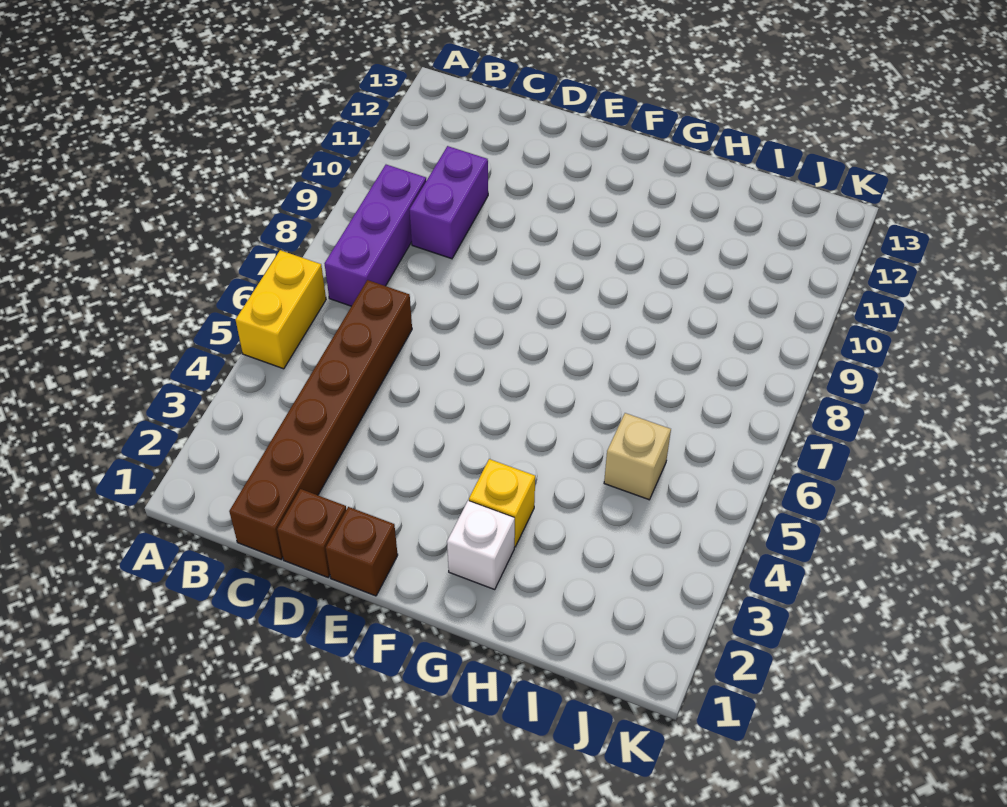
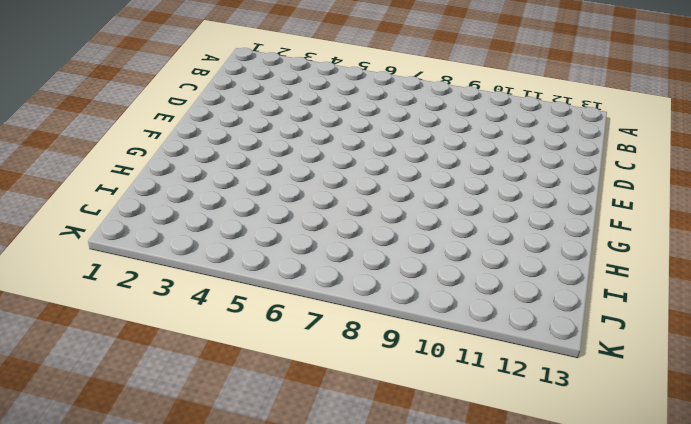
none -> yellow brick A5:A6 level 1
none -> purple brick B7:B9 level 1

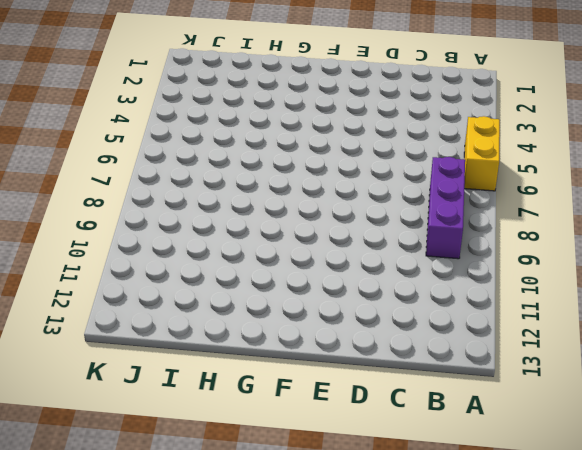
none -> brown brick C1:C6 level 1
none -> purple brick C9:C10 level 1

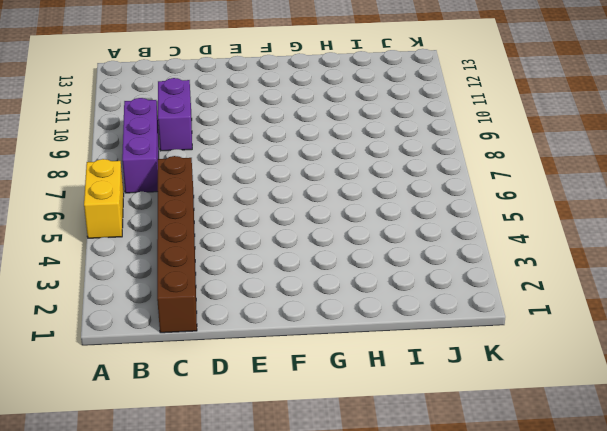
none -> brown brick D1 level 1
none -> brown brick E1 level 1

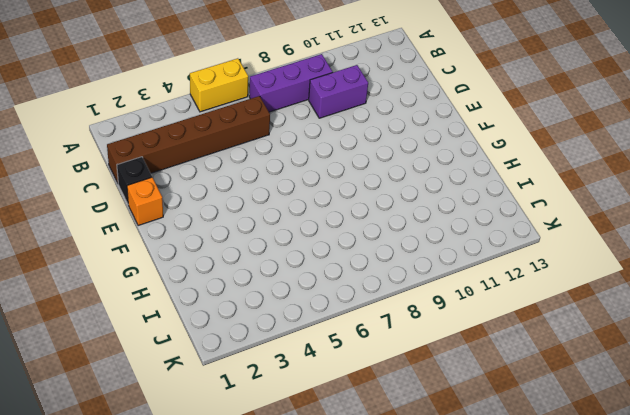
black brick D1 level 1 -> brown brick D1 level 1
orange brick E1 level 1 -> brown brick E1 level 1
none -> white brick G2 level 1
none -> yellow brick G3 level 1

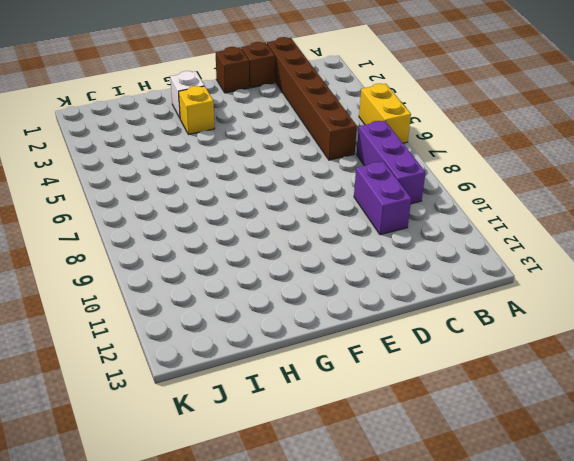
none -> tan brick I5 level 1

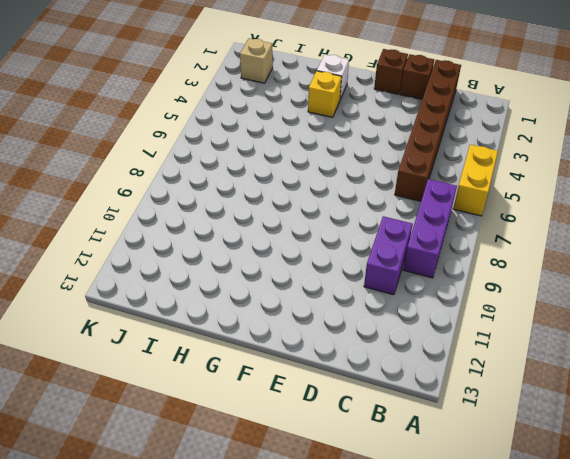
tan brick J2 level 1 -> tan brick I5 level 1

